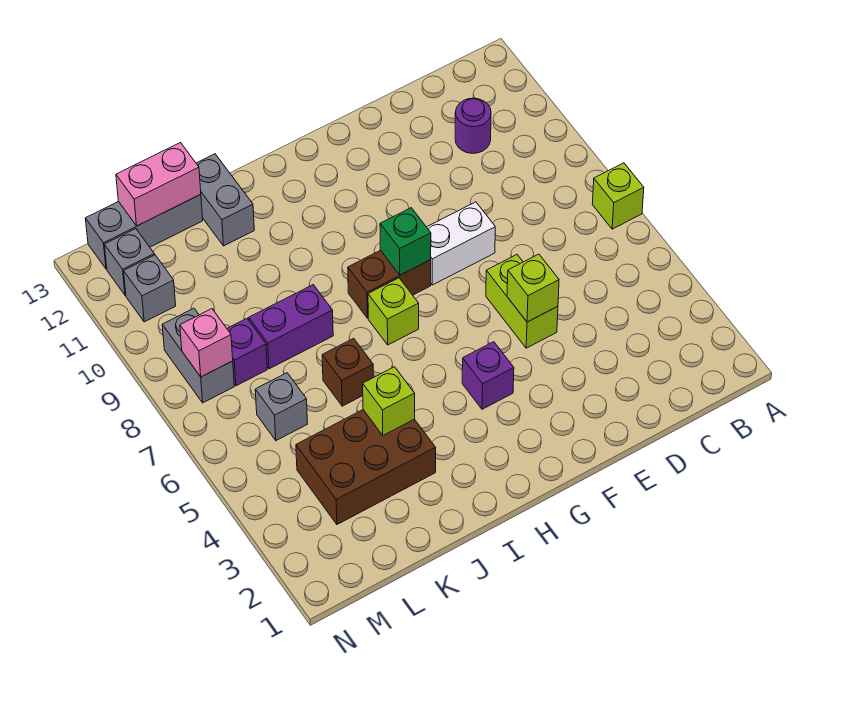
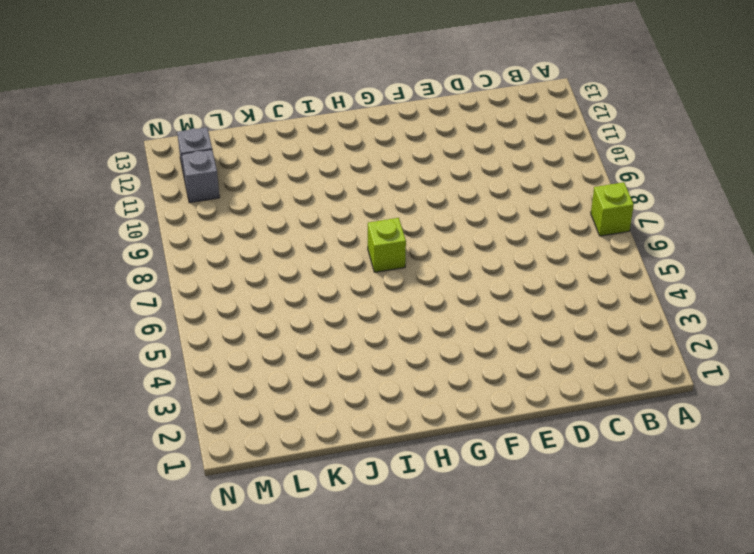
none -> purple round brick C11 level 1
none -> lime brick E5:E6 level 1
none -> white brick E8:F8 level 1

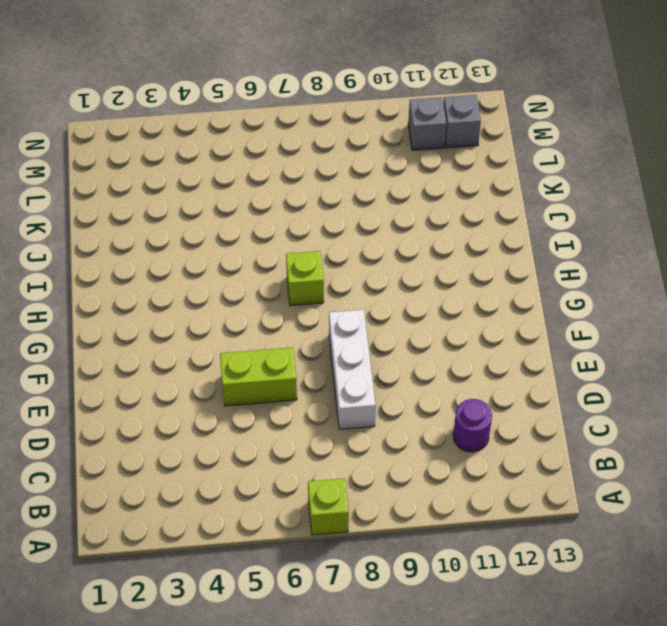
white brick D8:F8 level 1 -> white brick E8:F8 level 1
none -> purple brick G4 level 1
none -> brown brick G8:H8 level 1
none -> brown brick J3:L4 level 1

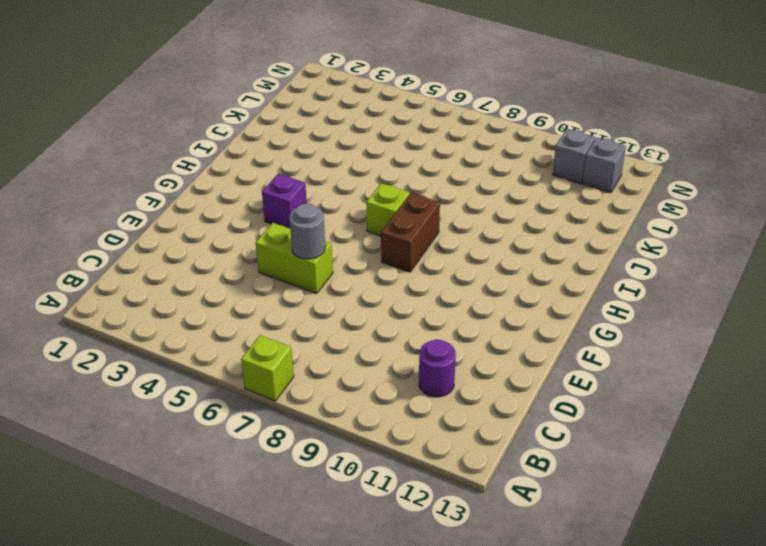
grey round brick E6 level 2 -> none
none -> white brick E8:F8 level 1
none -> brown brick J3:L4 level 1
none -> brown brick J6 level 1

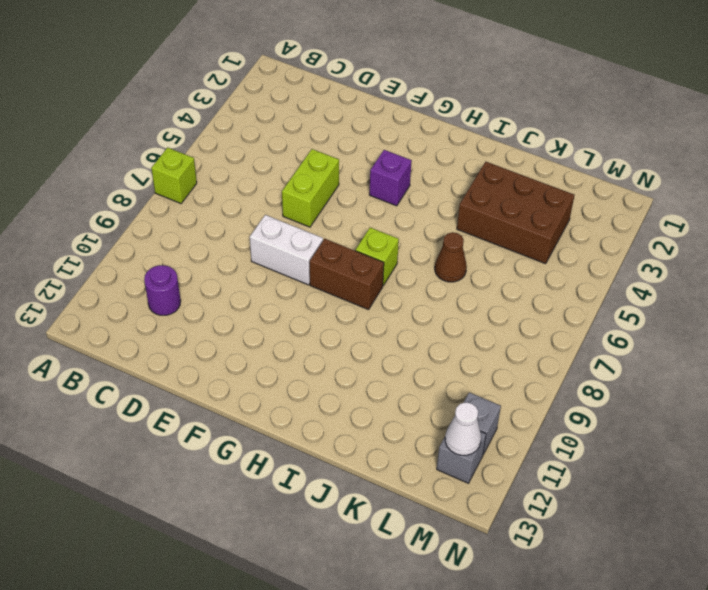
brown cone J6 level 1 -> brown brick J6 level 1
white cone M12 level 2 -> none
none -> purple brick J8:K8 level 1
none -> grey brick J12:J13 level 1
none -> grey brick K13:M13 level 1

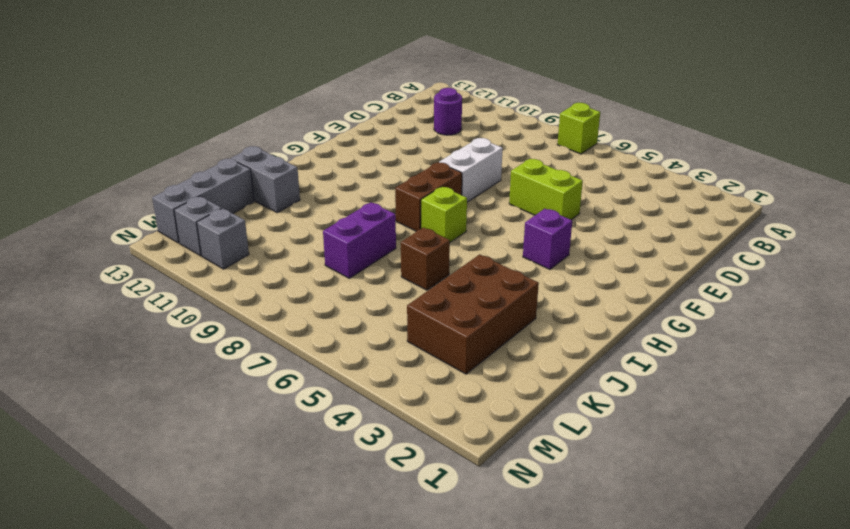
none -> grey brick L6 level 1
none -> purple brick L8 level 1
none -> grey brick M8:M9 level 1

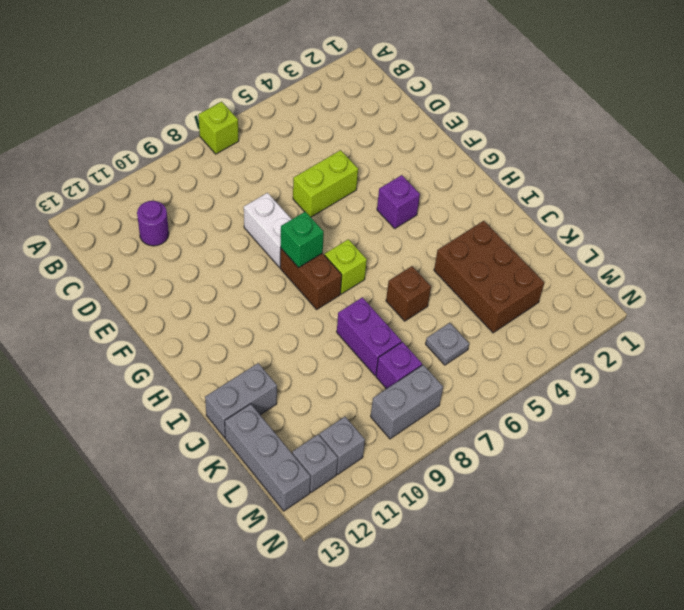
grey plate L6 level 1 -> grey brick L6 level 1
none -> lime brick E5 level 2
none -> lime brick J4 level 2
none -> pink brick K13:L13 level 2

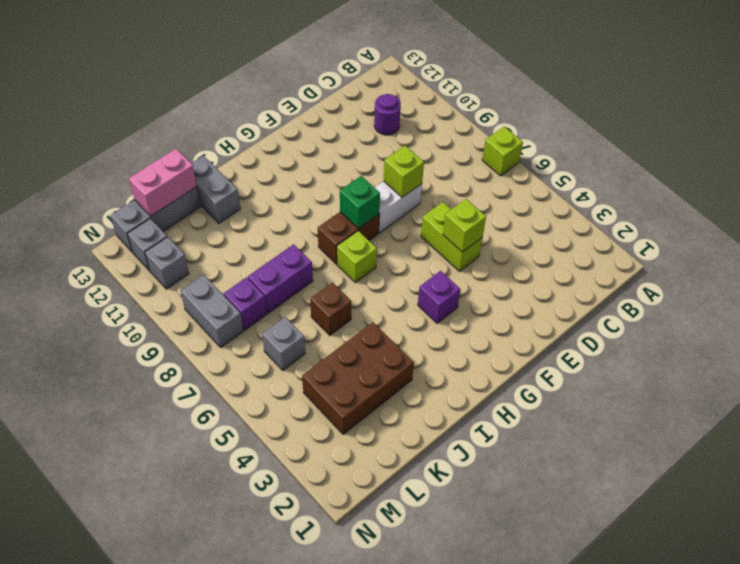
lime brick E8 level 2 -> lime brick J4 level 2
none -> pink brick M8 level 2

